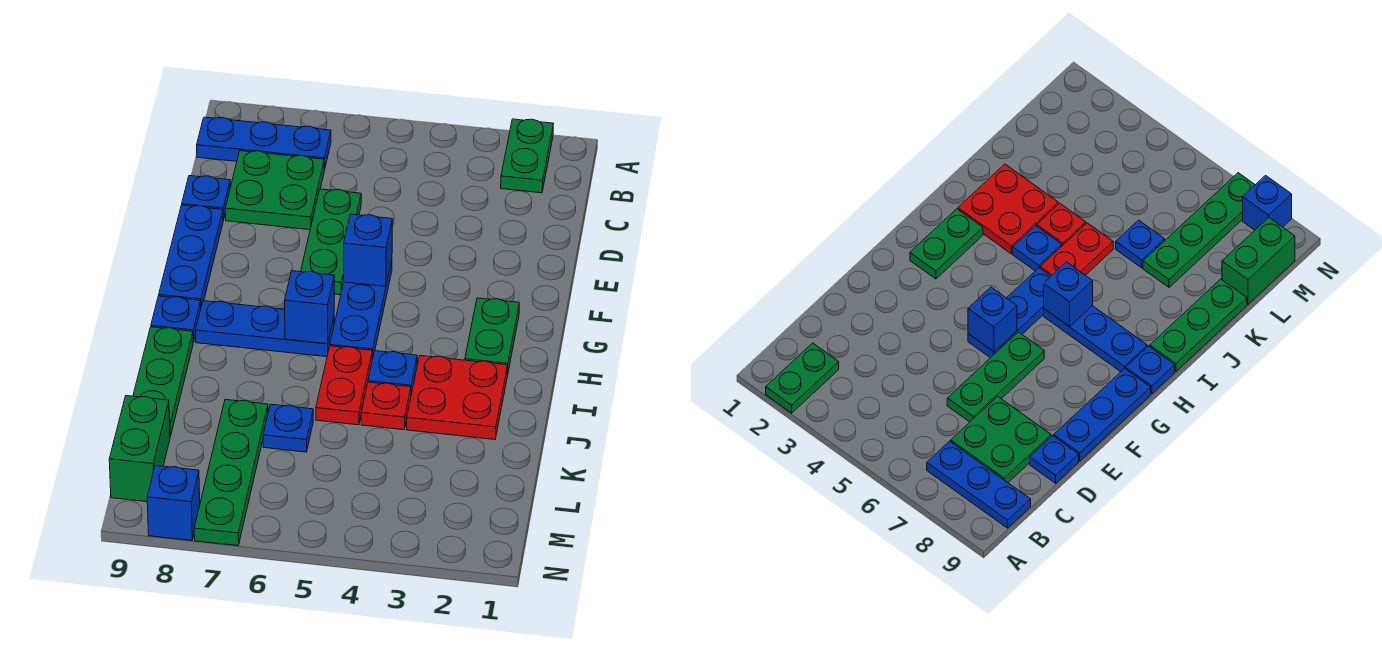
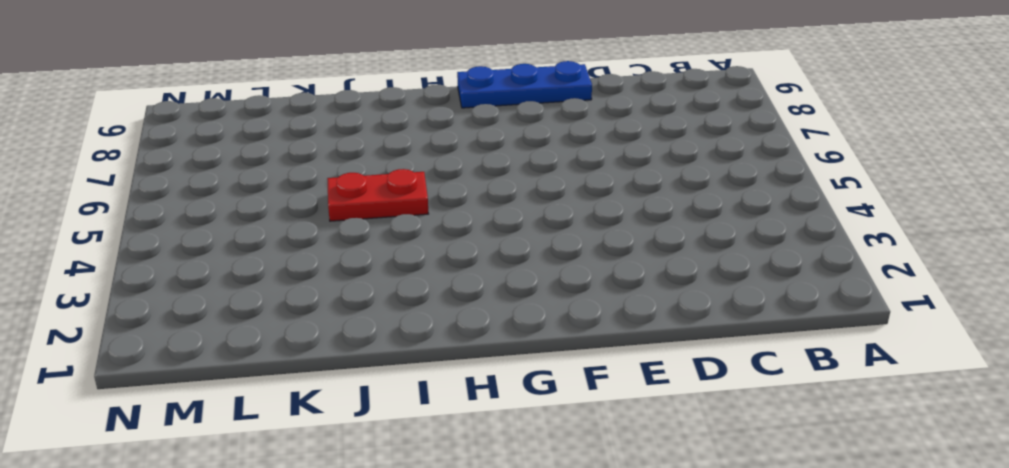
none -> green plate A2:B2 level 1
none -> blue plate B7:B9 level 1
none -> green plate C7:D8 level 1

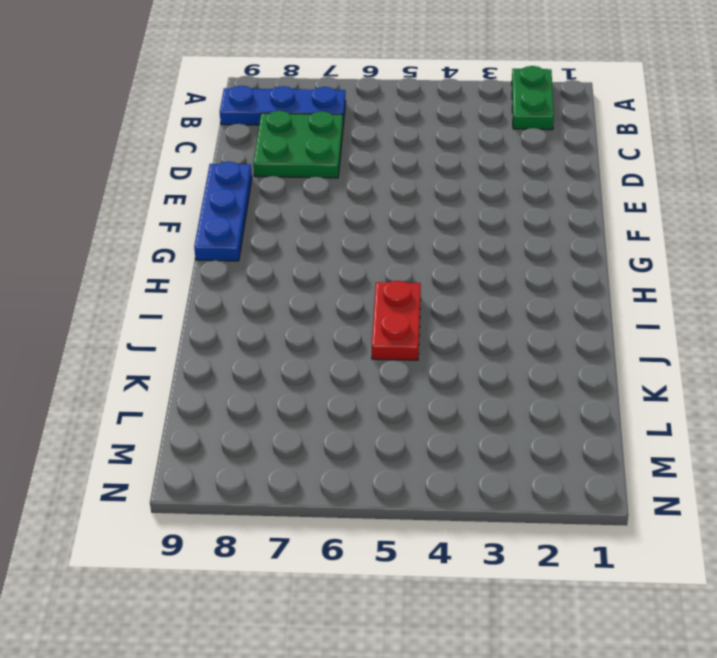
none -> green plate D6:F6 level 1
none -> blue plate D9 level 1
none -> blue plate F5:H5 level 1

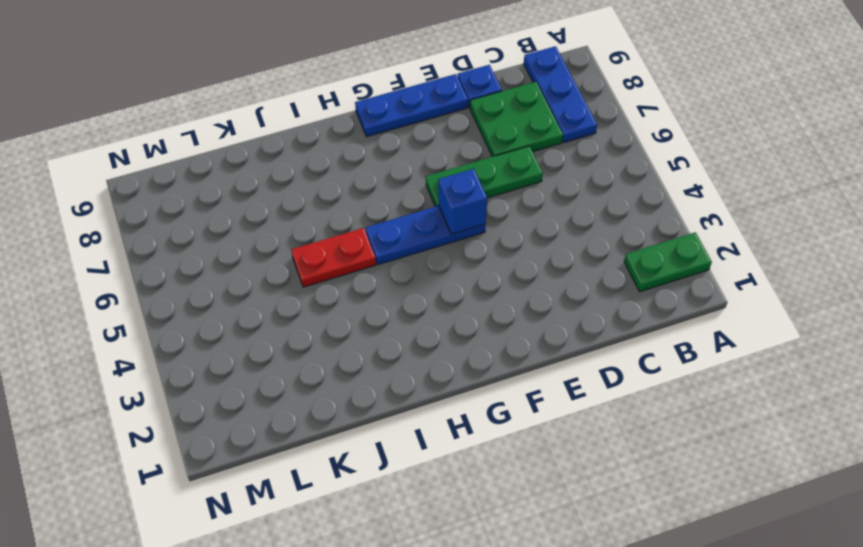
none -> green plate G2:H2 level 1
none -> blue plate H6:H8 level 1
none -> blue plate H9 level 1

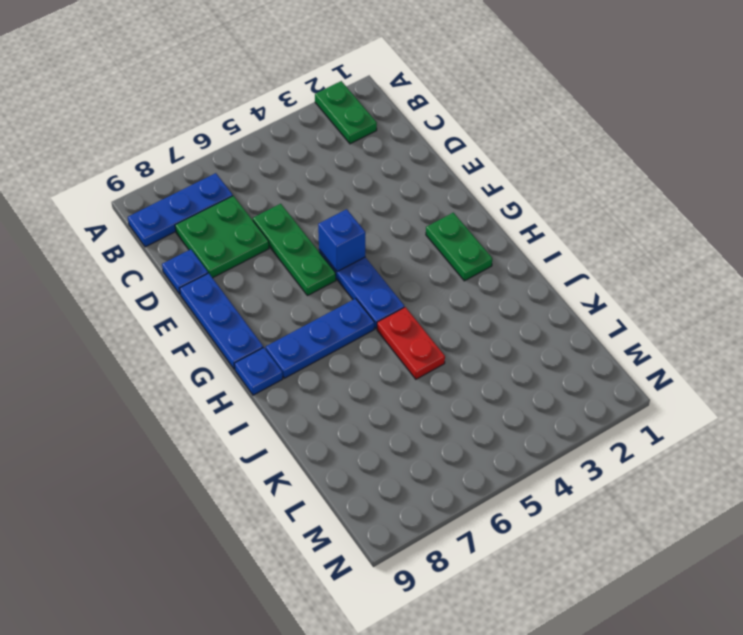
none -> red plate I2:J3 level 1
none -> blue plate I4 level 1
none -> green plate I9:K9 level 1

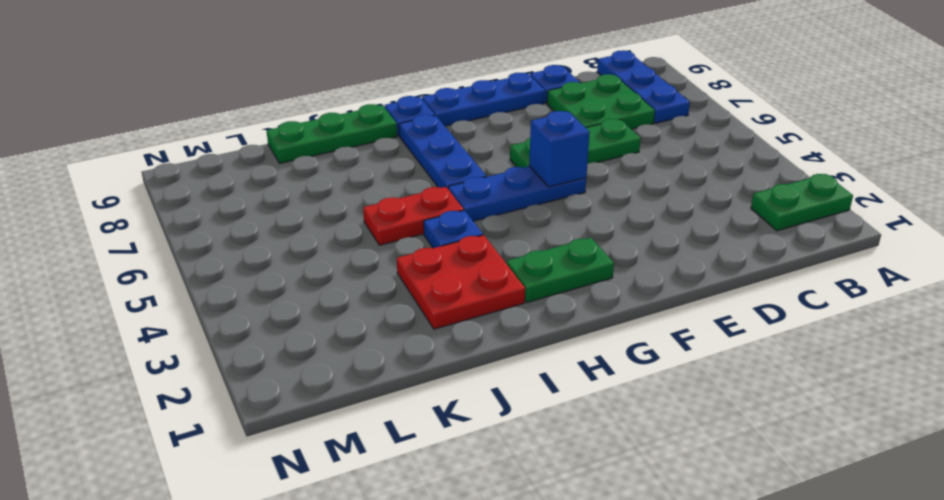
none -> red plate J4 level 1
none -> blue plate K6 level 1
none -> green plate K7:N7 level 1

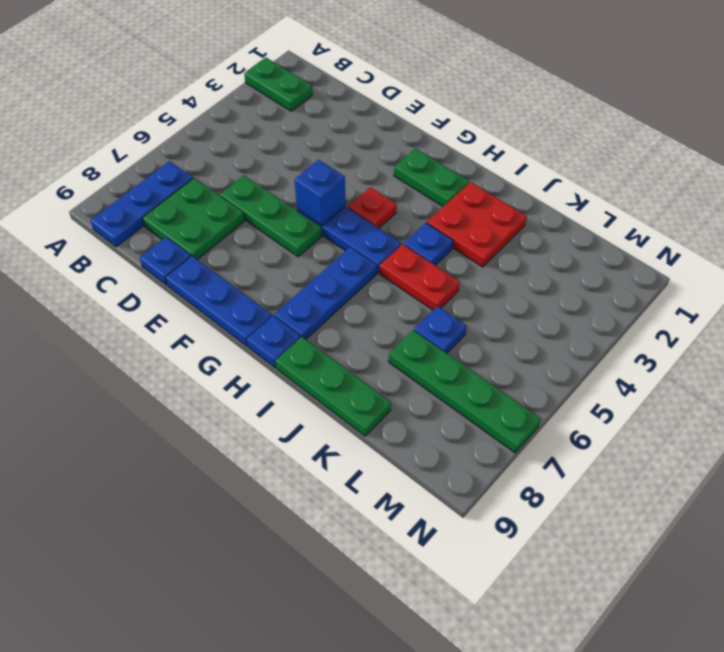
red plate G4 level 1 -> red plate J4 level 1
none -> green brick L9:M9 level 1
none -> blue brick N8 level 1
none -> blue brick H6 level 2

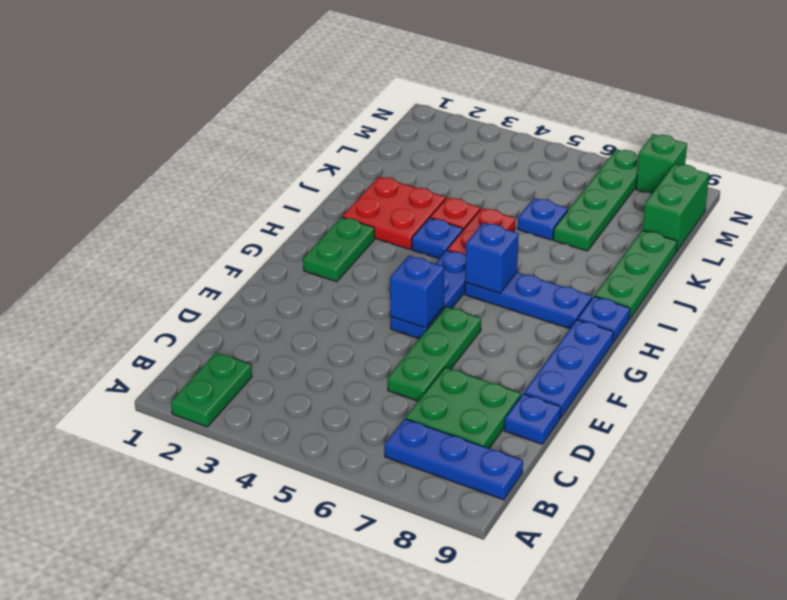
green brick N8 level 1 -> blue brick N8 level 1

